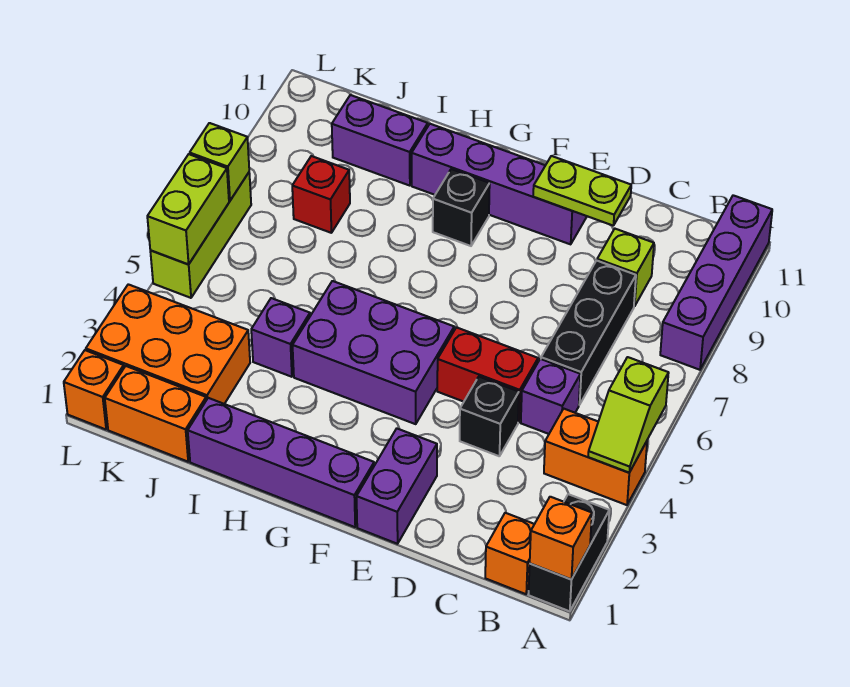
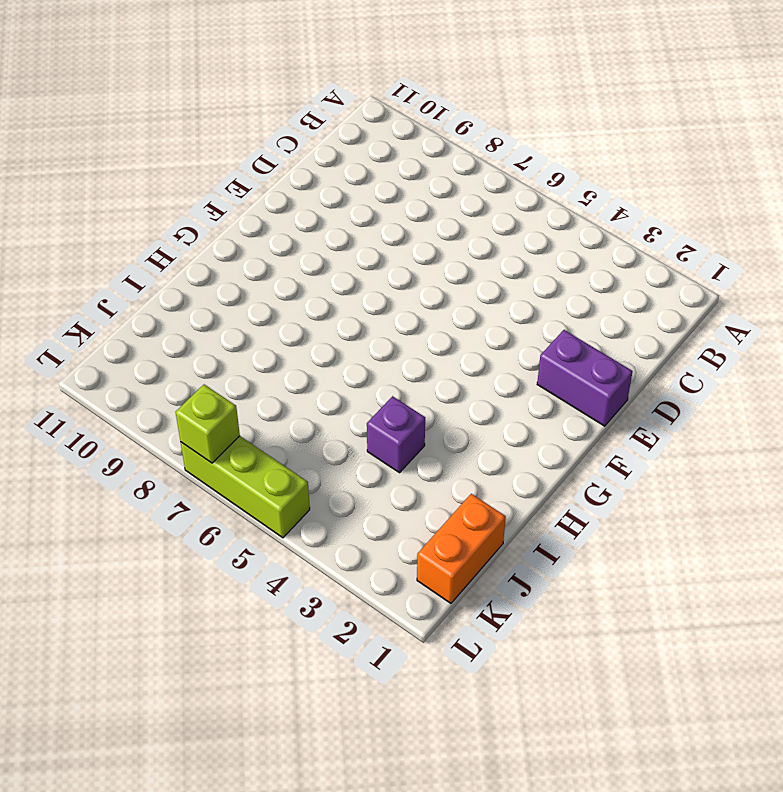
none -> black brick A1:A2 level 1
none -> orange brick A4:B4 level 1
none -> purple brick A8:A11 level 1

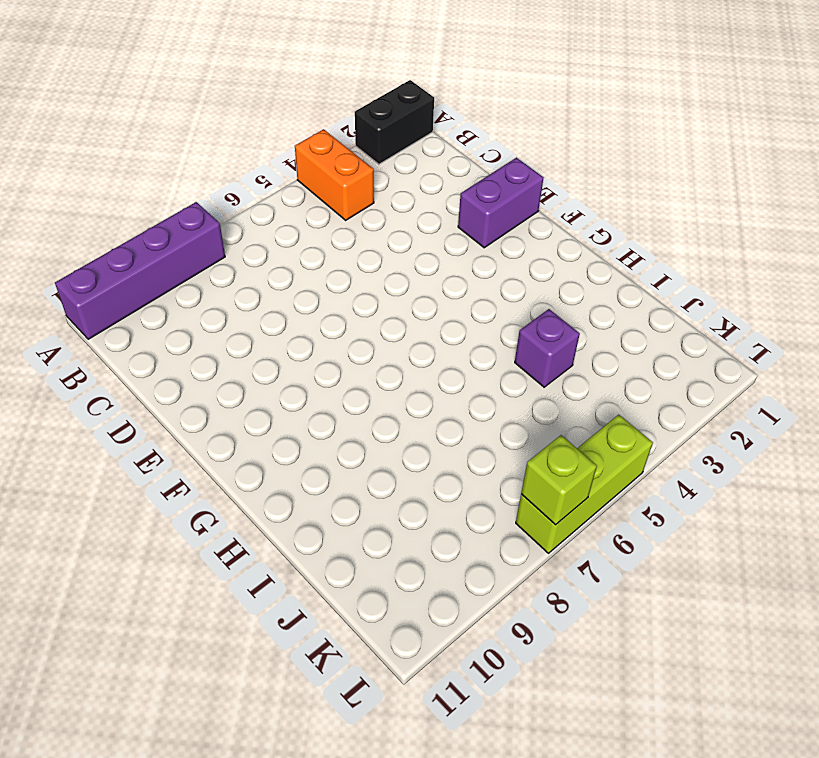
none -> orange brick B1 level 1
none -> purple brick C5 level 1
none -> black brick C6:C8 level 1

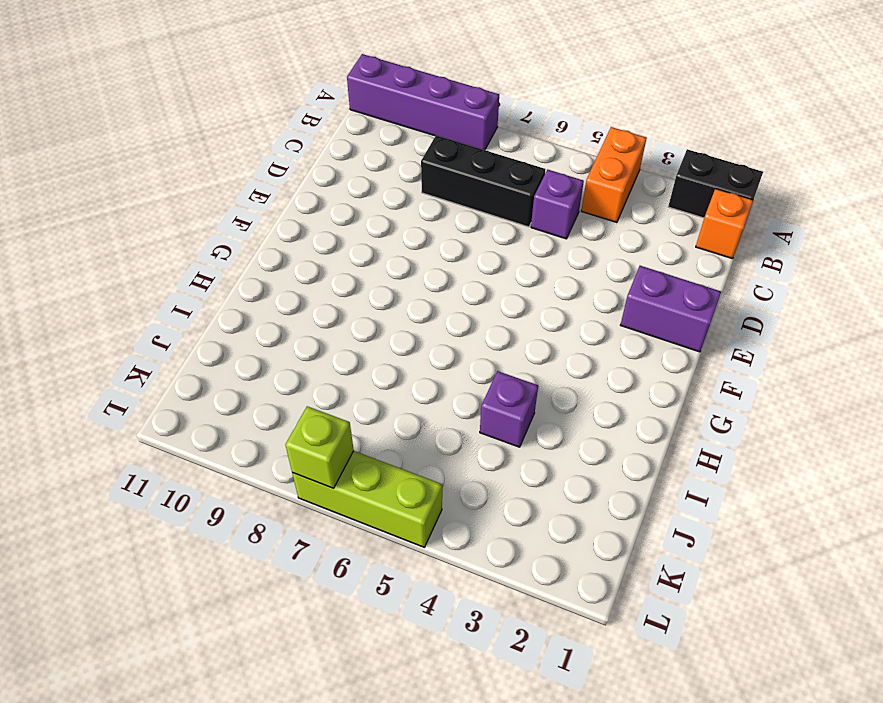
none -> lime brick C9 level 1
none -> black brick D4 level 1
none -> red brick D5:E5 level 1

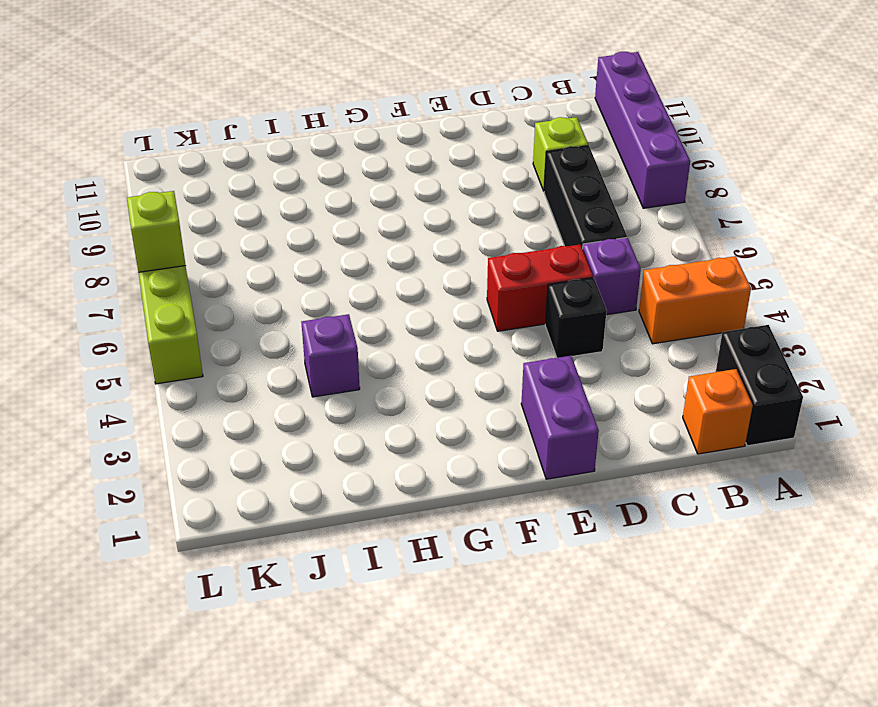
none -> purple brick E10:H10 level 1
none -> purple brick F1:I1 level 1
none -> purple brick F4:H5 level 1

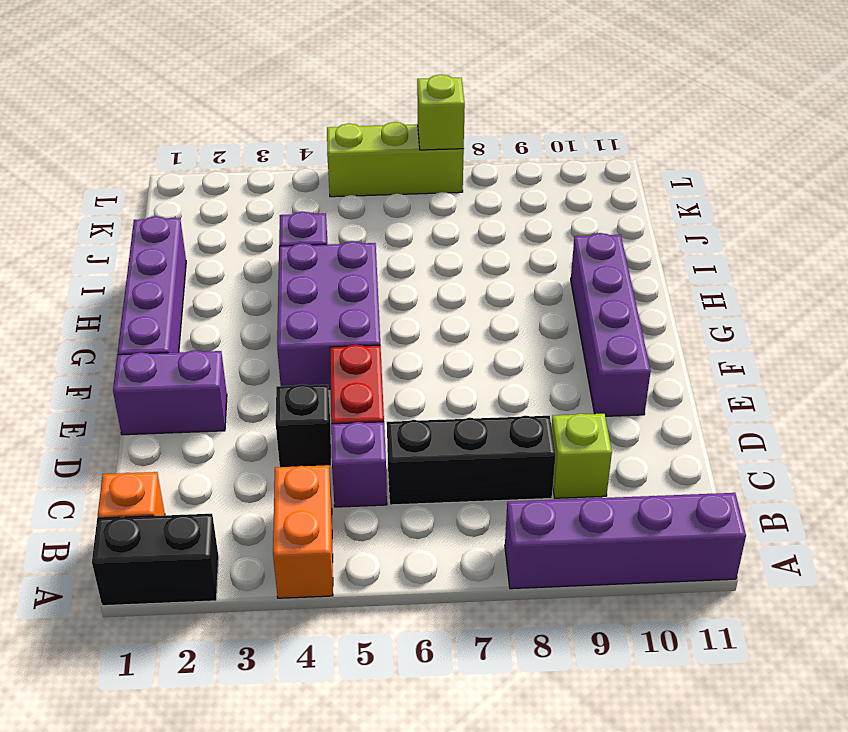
none -> black brick G9 level 1
none -> purple brick I10:J10 level 1
none -> orange brick J1:K1 level 1

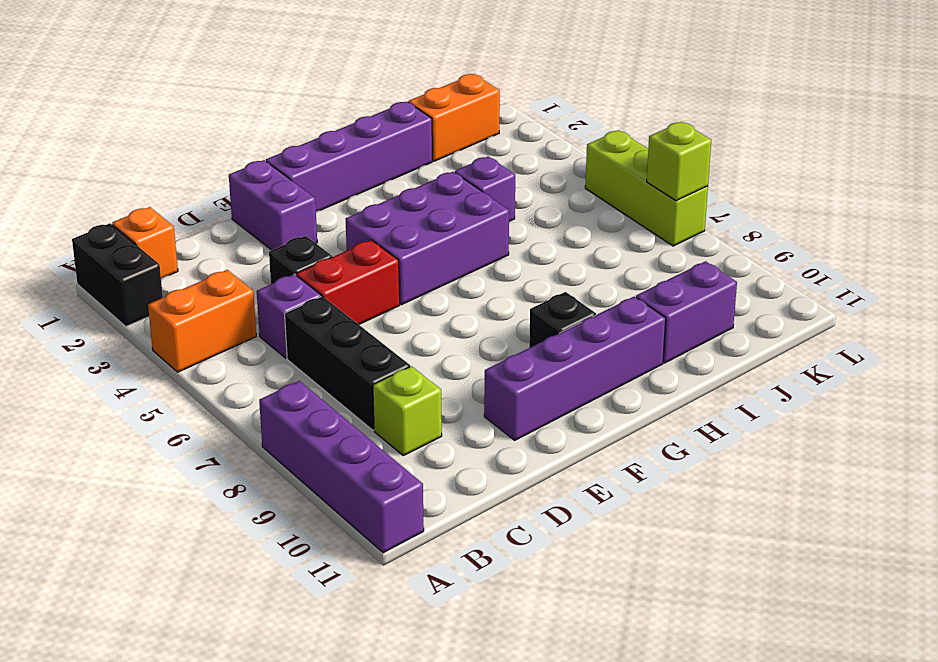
none -> orange brick J2:L3 level 1
none -> red brick J8 level 1
none -> orange brick L1 level 1

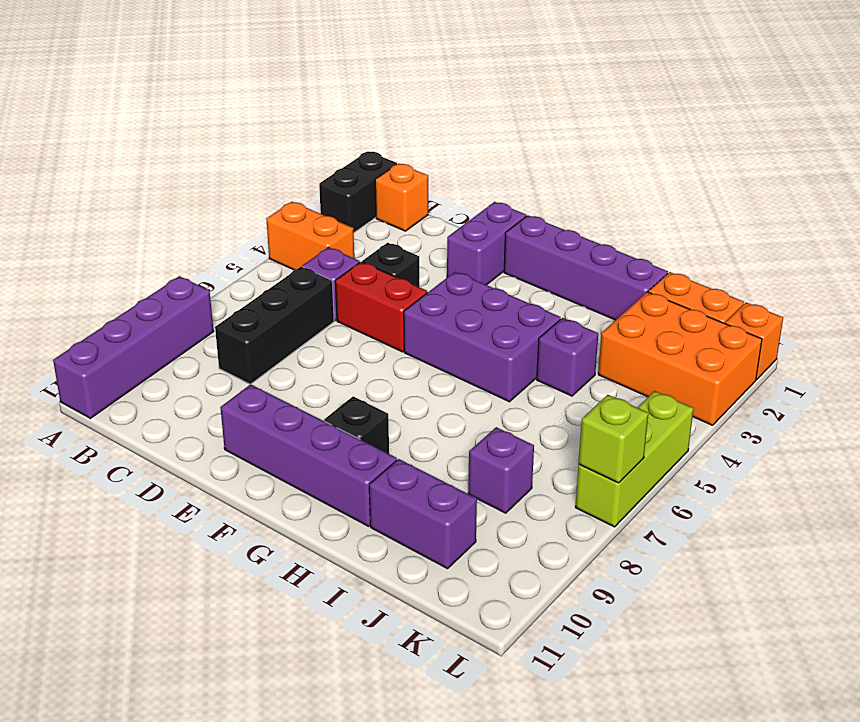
purple brick J8 level 1 -> red brick J8 level 1
none -> lime brick C9 level 1
none -> orange brick A1 level 2
none -> lime slope A4:A5 level 2 top 5

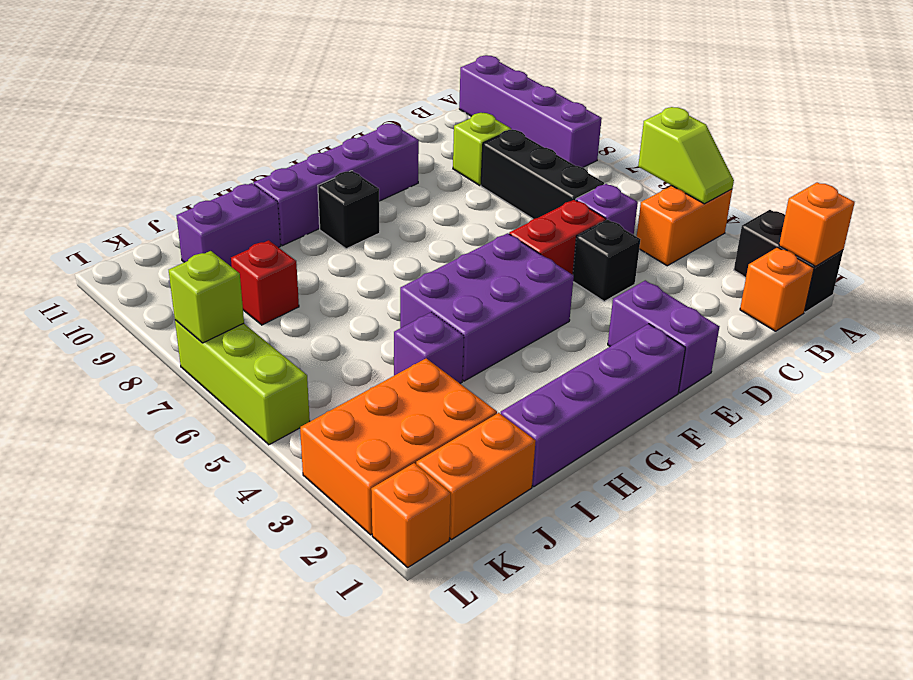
none -> lime plate D10:E10 level 2
none -> lime brick L5:L6 level 2

